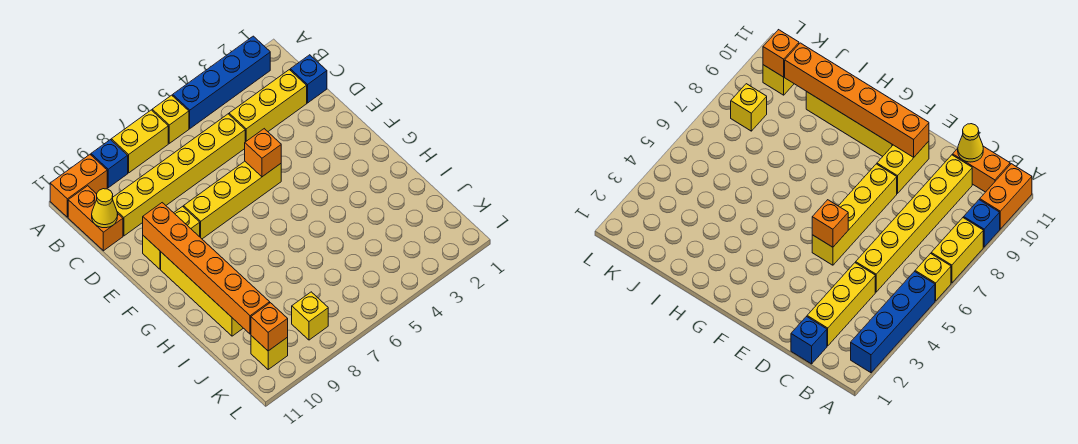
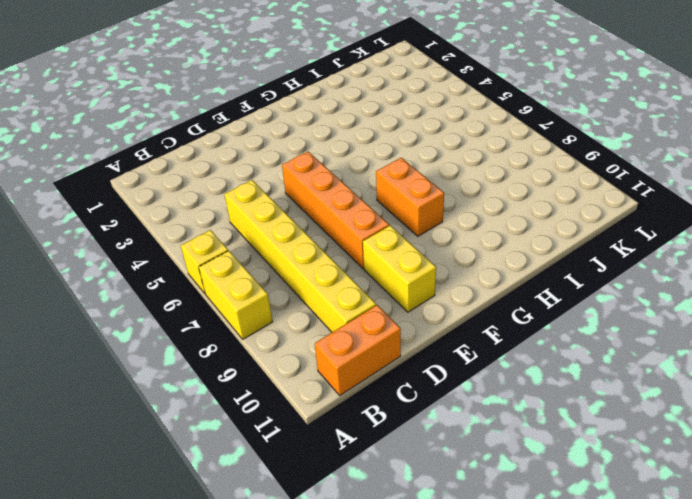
orange brick E5:E8 level 1 -> yellow brick E5:E8 level 1
orange brick G7:G8 level 1 -> orange brick A10:A11 level 1
none -> blue brick A2:A5 level 1
none -> blue brick A9 level 1
none -> blue brick C1 level 1

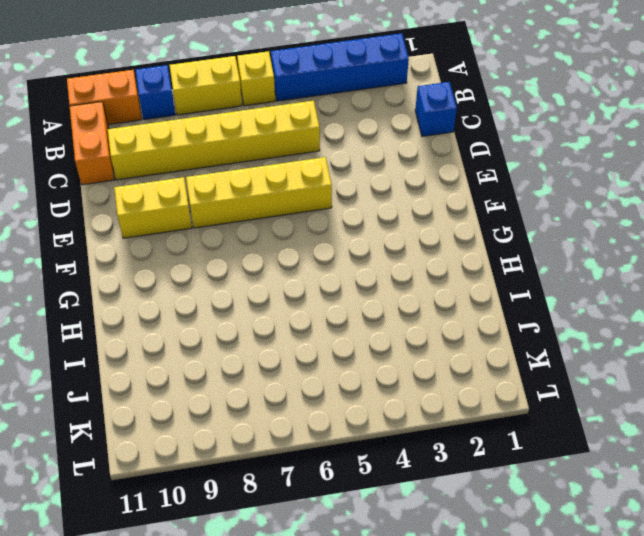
none -> yellow brick C2:C4 level 1
none -> yellow brick F10:I10 level 1
none -> yellow brick K8 level 1

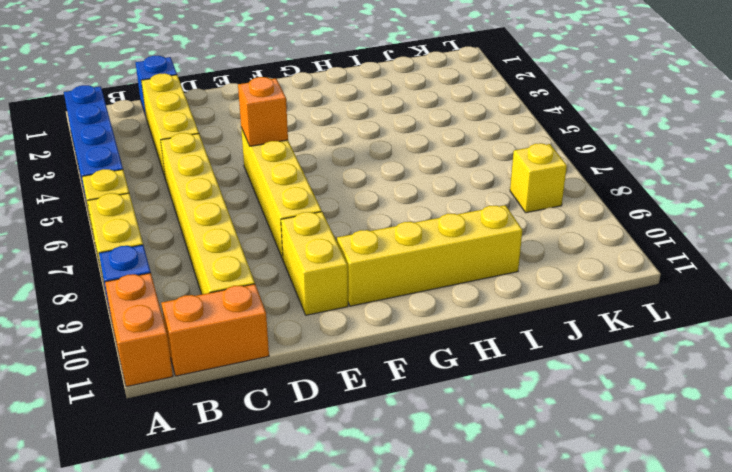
none -> yellow brick K10 level 1
none -> yellow cone C11 level 2
none -> orange brick E10:J10 level 2

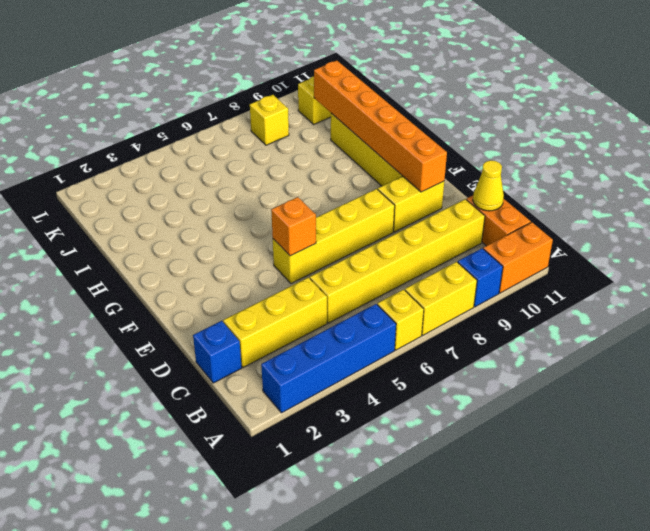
none -> orange brick K10 level 2

